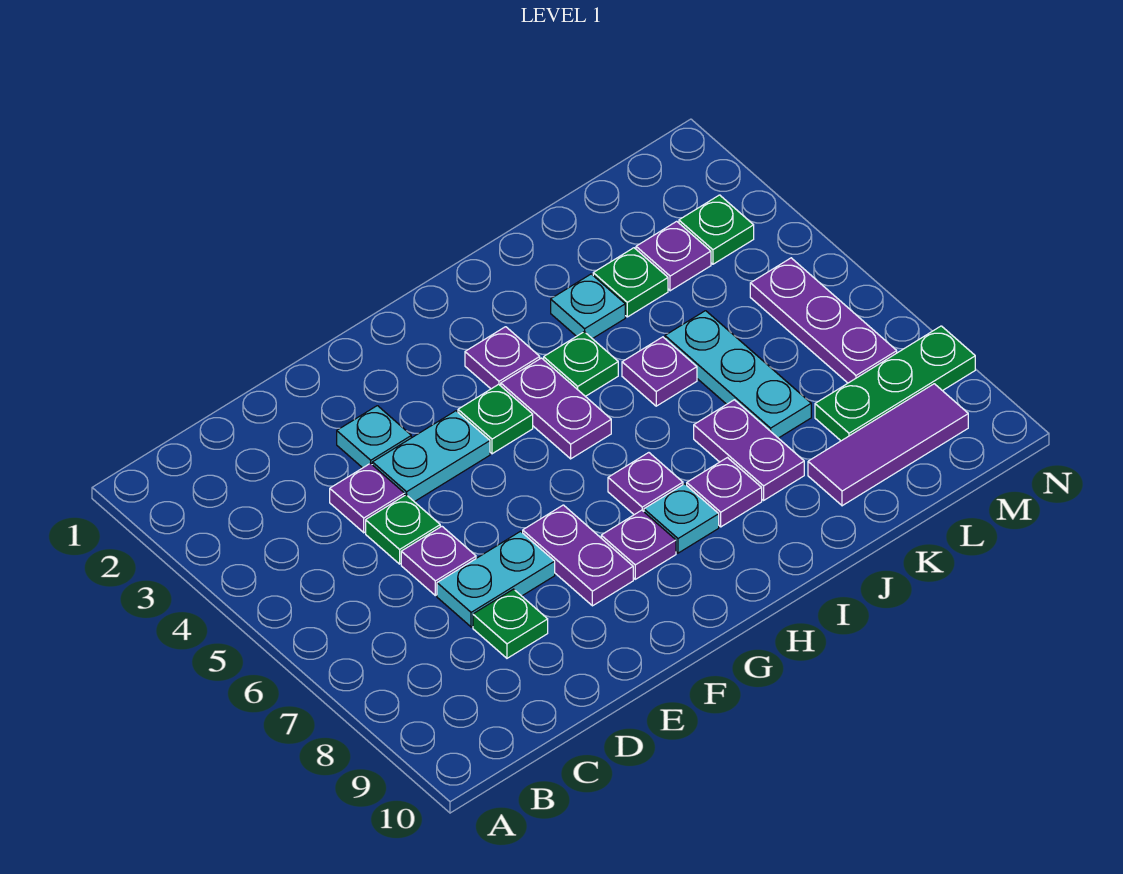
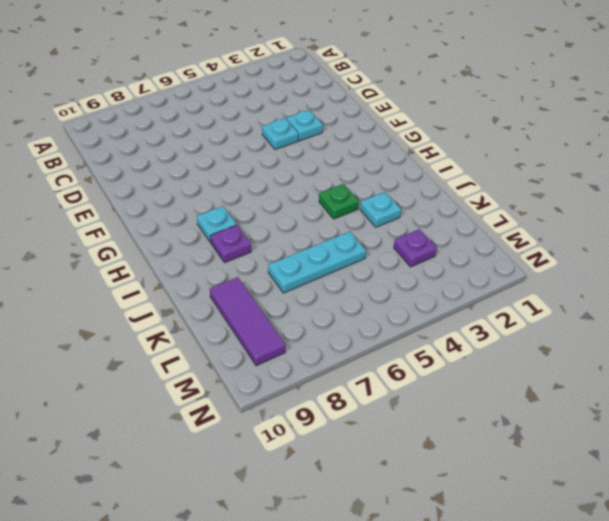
cyan plate E4 level 1 -> cyan plate E4:F4 level 1
none -> purple plate D4 level 1
none -> green plate D5 level 1
none -> purple plate D6 level 1

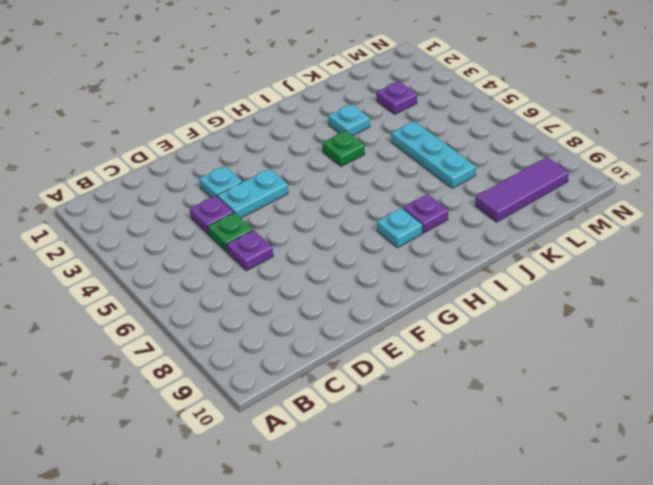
none -> cyan plate D7:E7 level 1
none -> green plate D8 level 1
none -> purple plate F7:F8 level 1

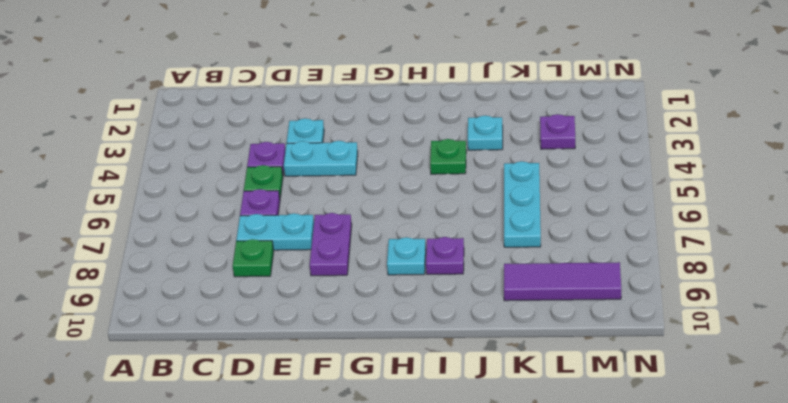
none -> green plate G4 level 1
none -> purple plate G8 level 1
none -> purple plate H3 level 1

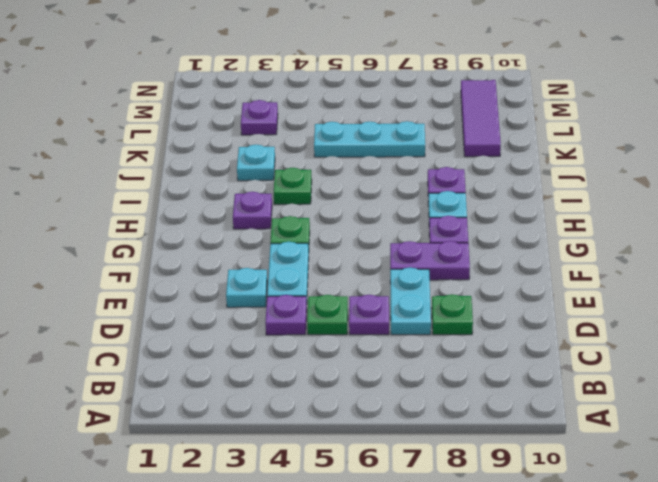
none -> purple plate H4:H5 level 1
none -> purple plate H7 level 1
none -> purple plate J5 level 1

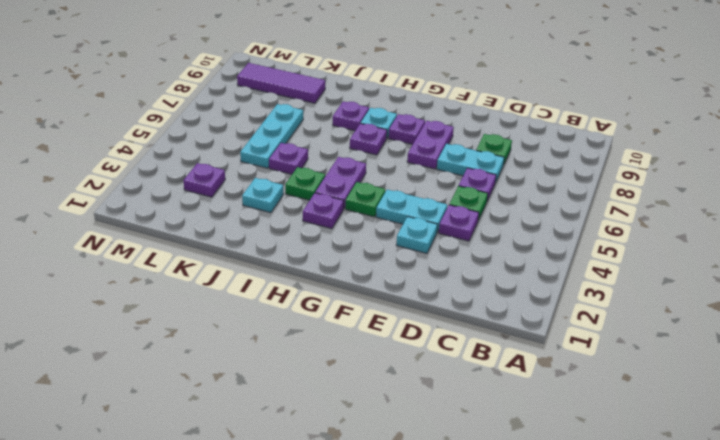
none -> purple plate J7:J8 level 1
none -> green plate K3 level 1
none -> green plate L8:N8 level 1

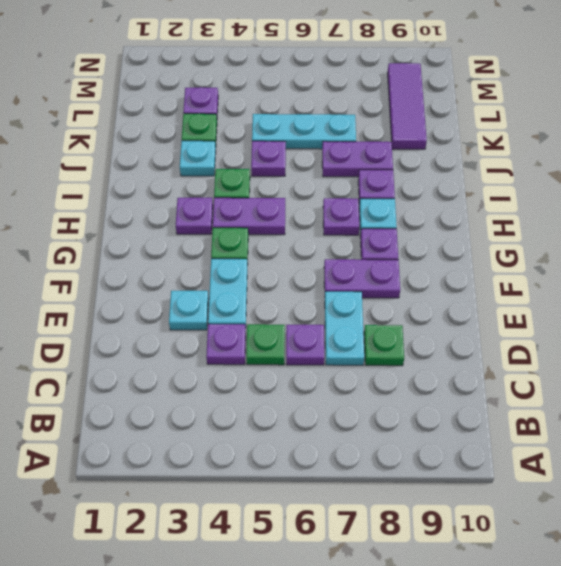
none -> green plate L8:N8 level 1
none -> green plate M3 level 1
none -> purple plate M5:M7 level 1

